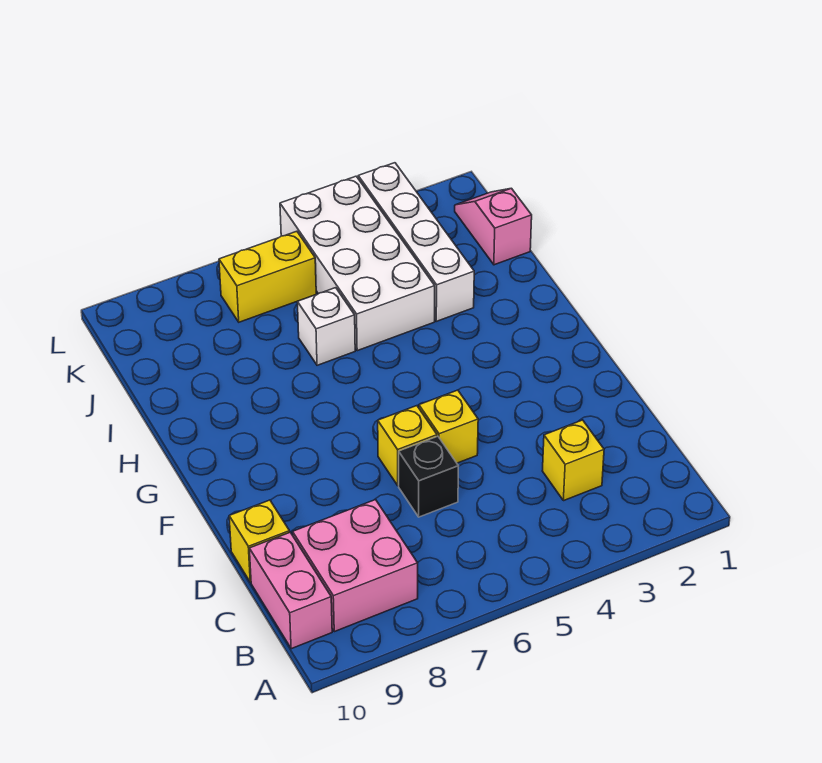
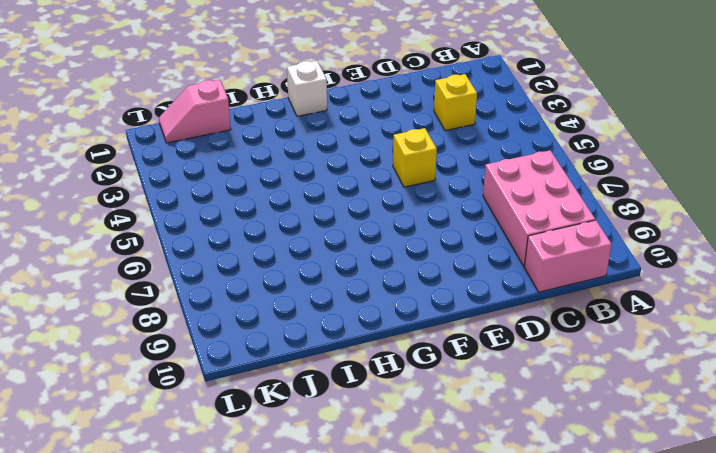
pink brick B7:C9 level 1 -> pink brick B8:C9 level 1
white brick G1 level 1 -> white brick I6 level 1
none -> black brick D6 level 1
none -> yellow brick D10 level 1
none -> yellow brick E6 level 1

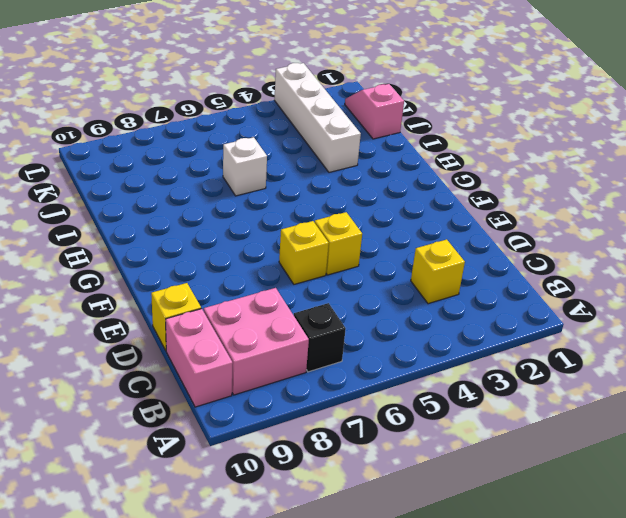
black brick B7 level 1 -> black brick D6 level 1
none -> white brick I4:L5 level 1
none -> yellow brick K6:K7 level 1

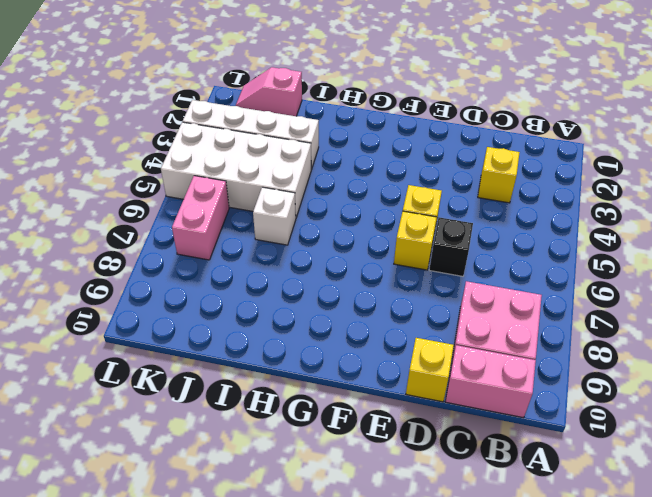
pink brick K6:K7 level 1 -> yellow brick K6:K7 level 1

